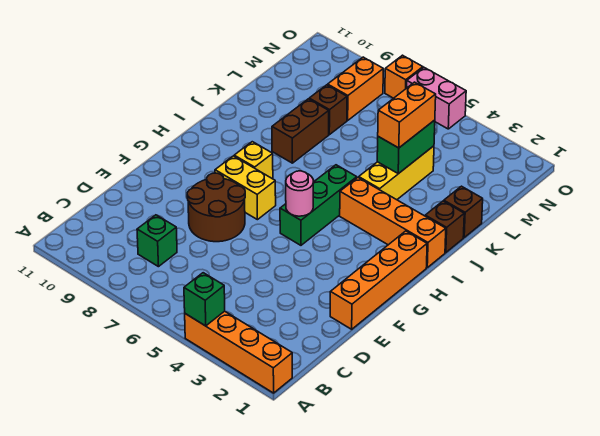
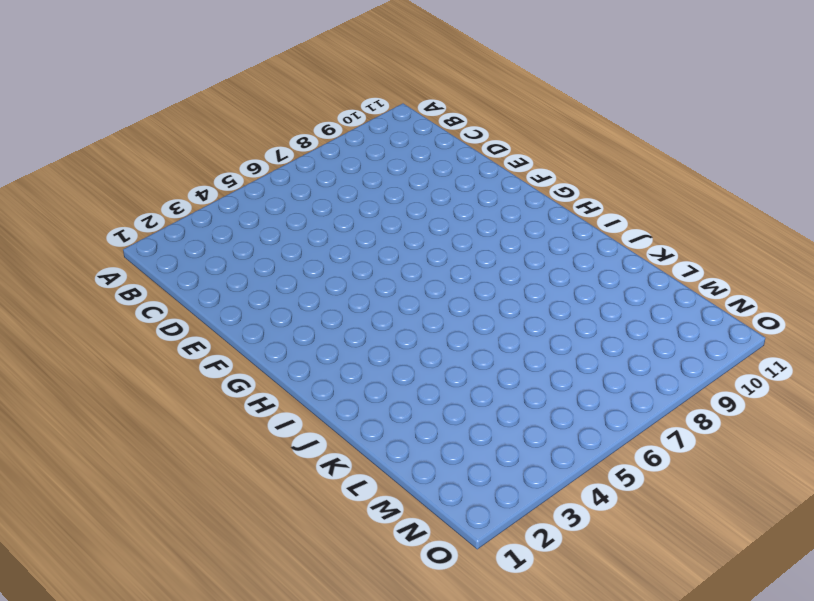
none -> orange brick A1:A4 level 1
none -> green brick C8 level 1
none -> orange brick E1:H1 level 1

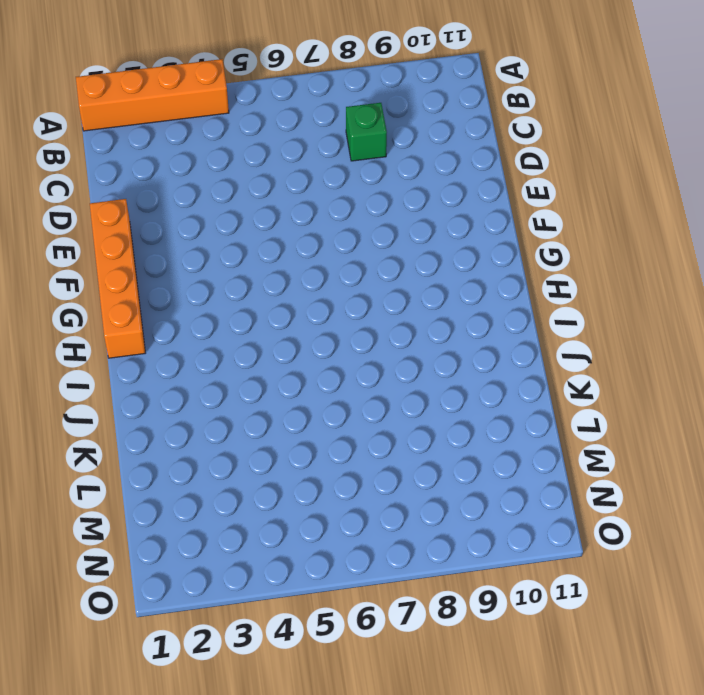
none -> brown round brick E7:F8 level 1
none -> green brick G5:I5 level 1
none -> yellow brick G7:G8 level 1

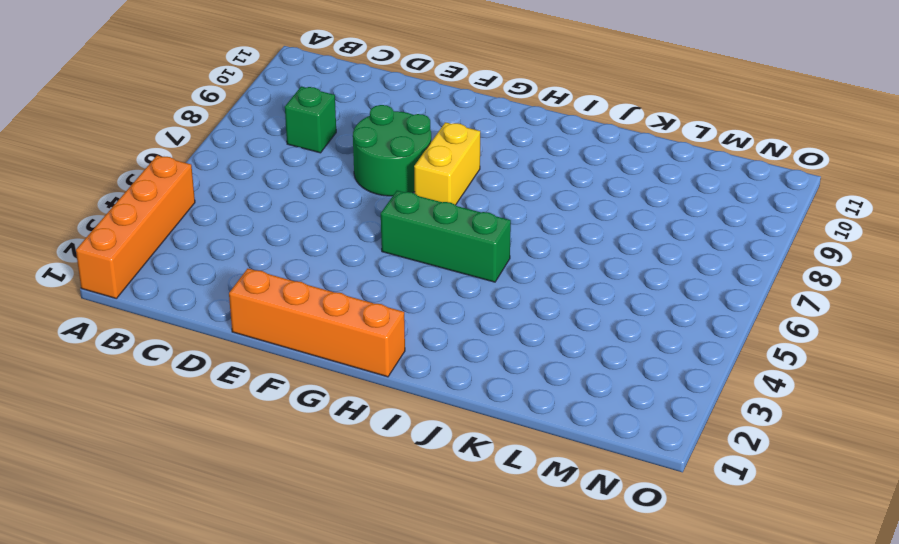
green round brick E7:F8 level 1 -> brown round brick E7:F8 level 1
none -> yellow brick H8 level 1
none -> orange brick I1:I4 level 1
none -> brown brick J1 level 1

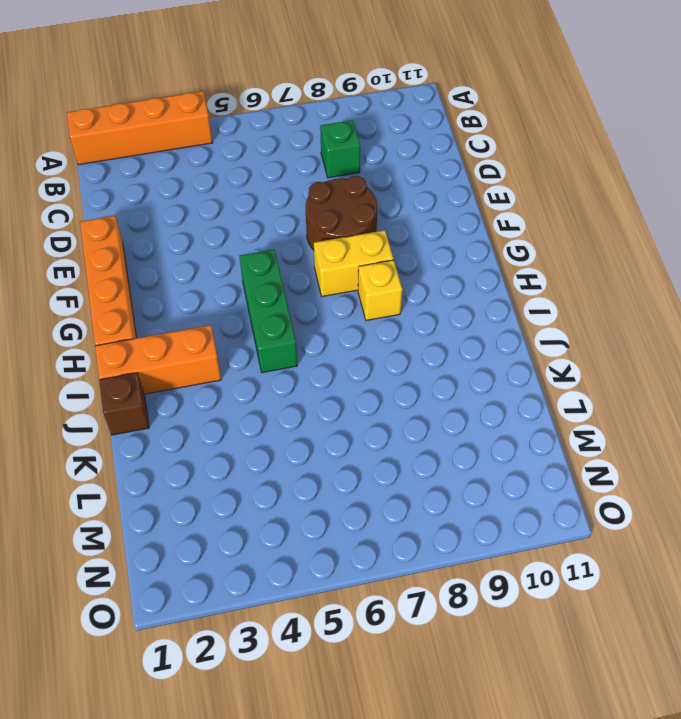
orange brick I1:I3 level 1 -> orange brick I1:I4 level 1
none -> yellow brick J4:L4 level 1
none -> brown brick J8:K8 level 1
none -> brown brick K1 level 1

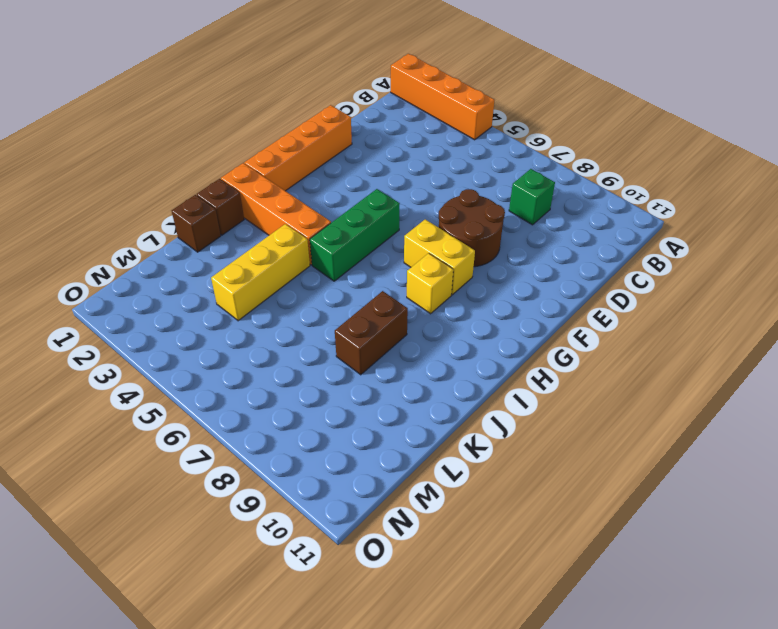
none -> brown brick L8 level 1
none -> orange brick M8:N8 level 1
none -> pink brick O5:O6 level 1

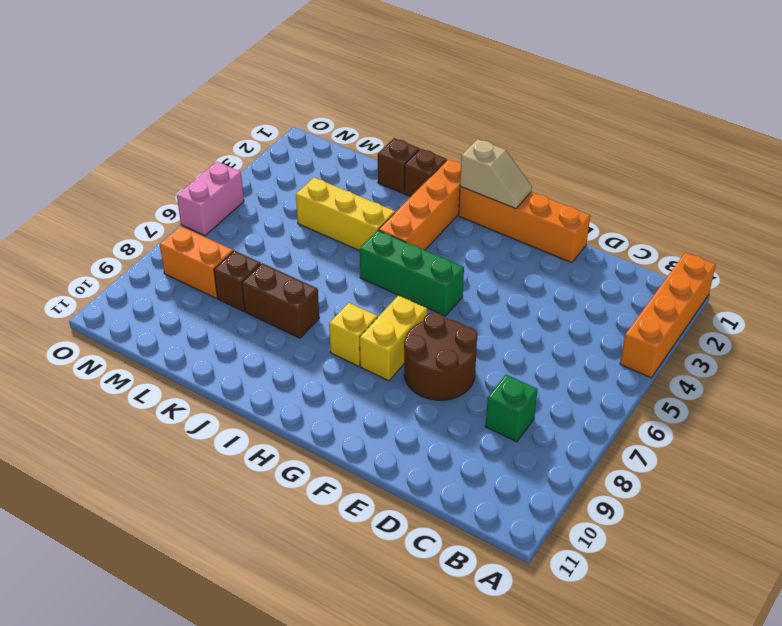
tan slope G1:H1 level 2 top H -> none
none -> orange brick O7 level 1
none -> green brick A4 level 2
none -> pink round brick G5 level 2

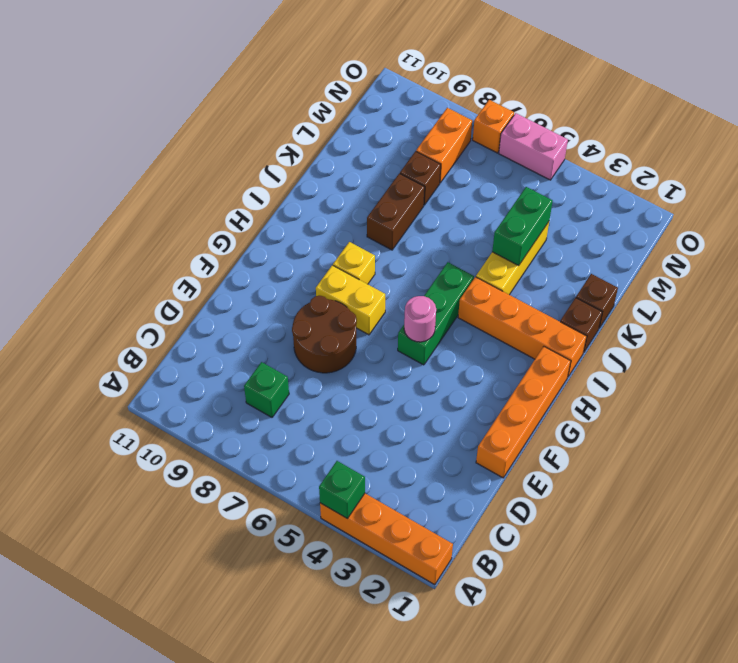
none -> orange brick K4:L4 level 3

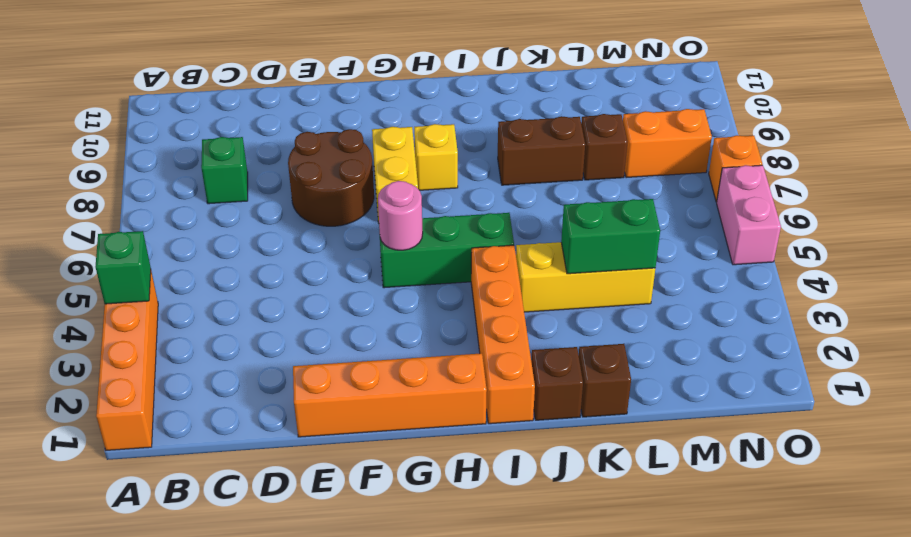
none -> orange brick K4:L4 level 3

